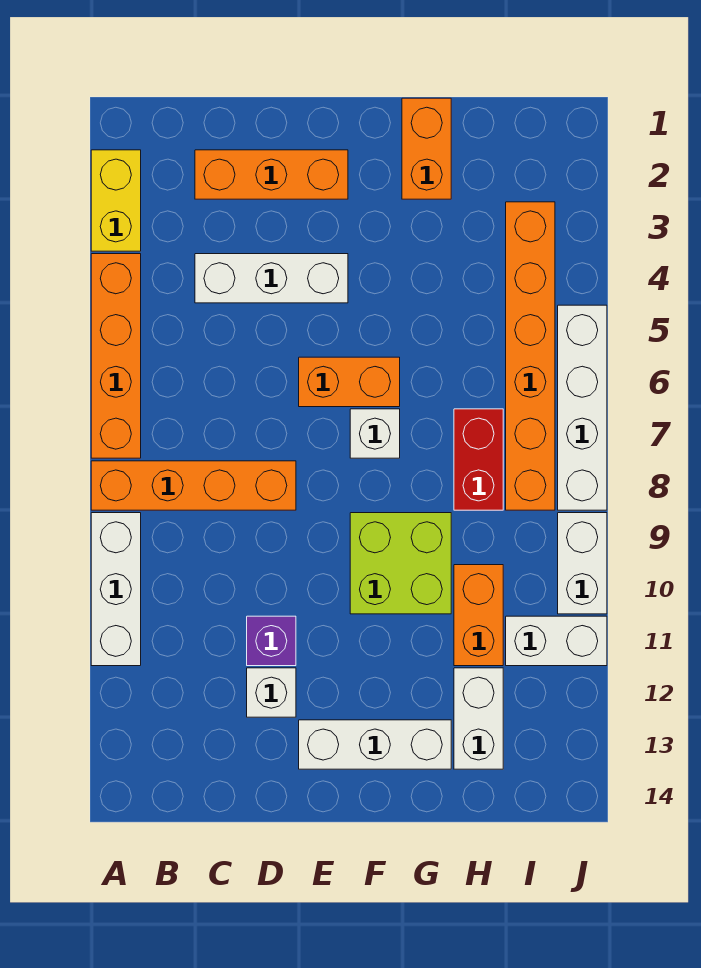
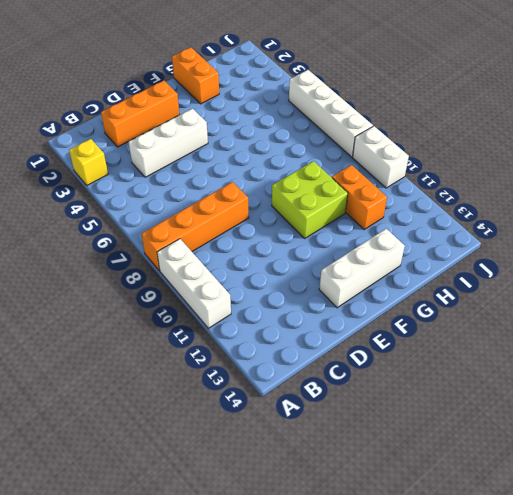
yellow brick A3 level 1 -> yellow brick A2:A3 level 1
none -> orange brick A4:A7 level 1
none -> purple brick D11 level 1
none -> white brick D12 level 1

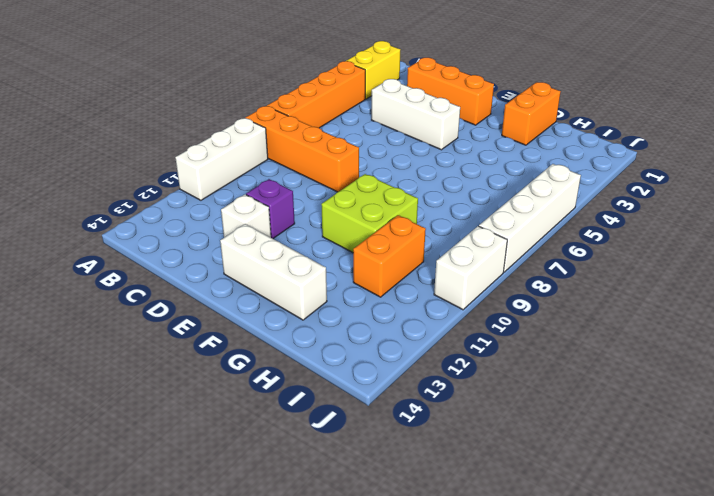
none -> orange brick E6:F6 level 1
none -> white brick F7 level 1
none -> red brick H7:H8 level 1

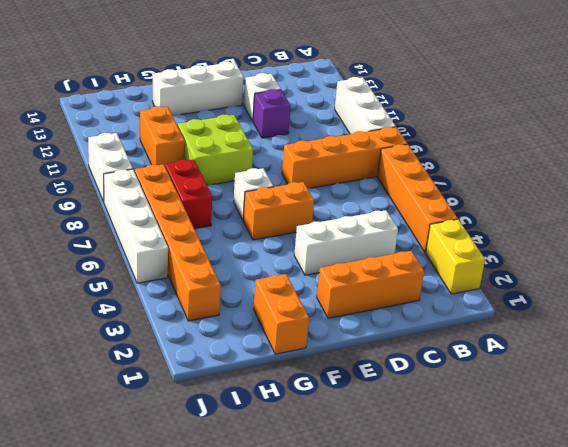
none -> white brick H12:H13 level 1
none -> white brick I11:J11 level 1

